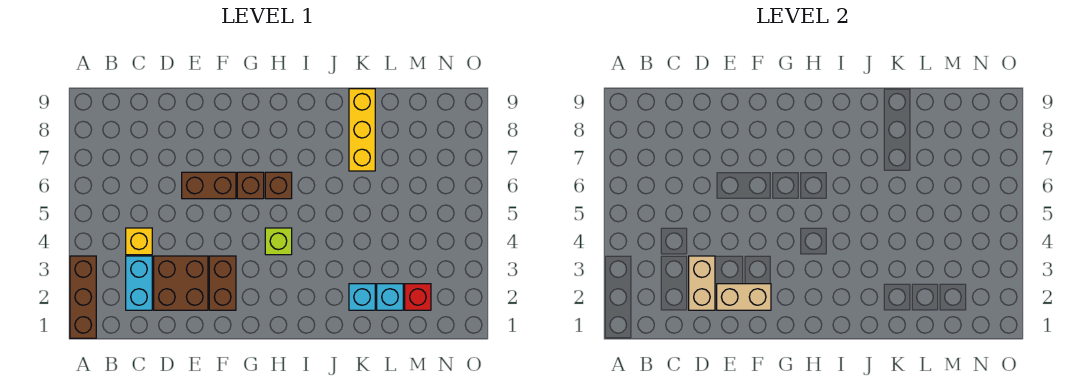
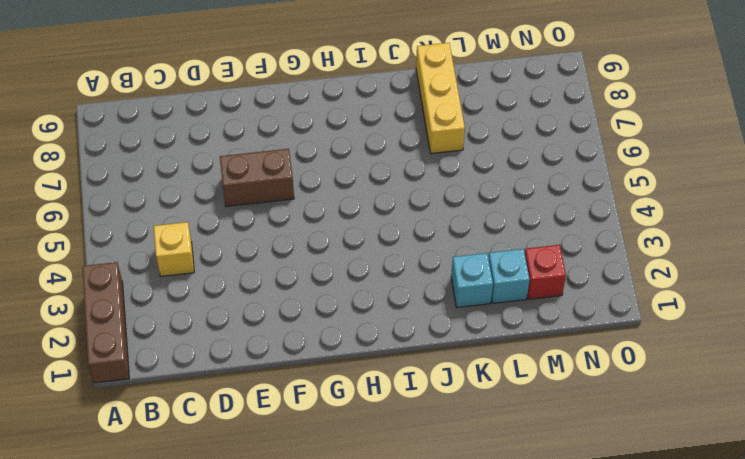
none -> cyan brick C2:C3 level 1
none -> brown brick D2:E3 level 1
none -> brown brick F2:F3 level 1

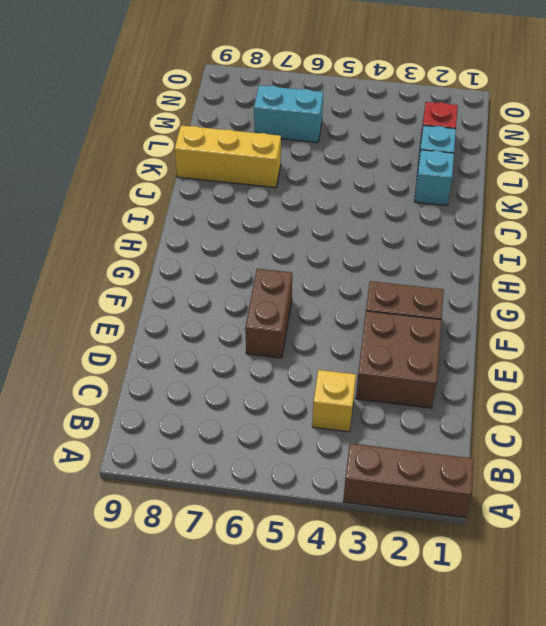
cyan brick M6:M7 level 1 -> cyan brick C2:C3 level 1
none -> brown brick G6 level 1
none -> lime brick H4 level 1
none -> brown brick H6 level 1

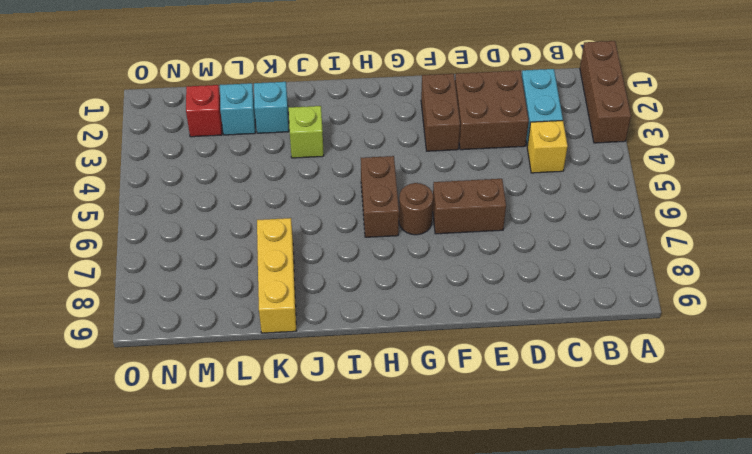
brown round brick G6 level 1 -> brown brick G6 level 1
brown brick H5:H6 level 1 -> brown brick H6 level 1
lime brick J3 level 1 -> lime brick H4 level 1
none -> tan brick D2:D3 level 2
none -> tan brick E2:F2 level 2

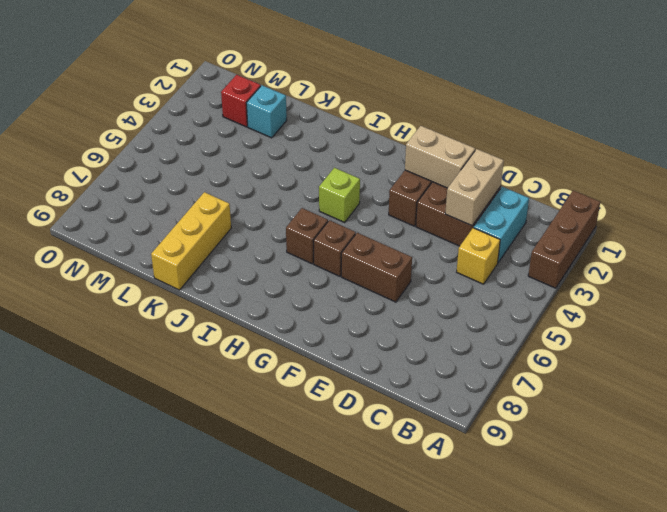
none -> cyan brick K2 level 1

